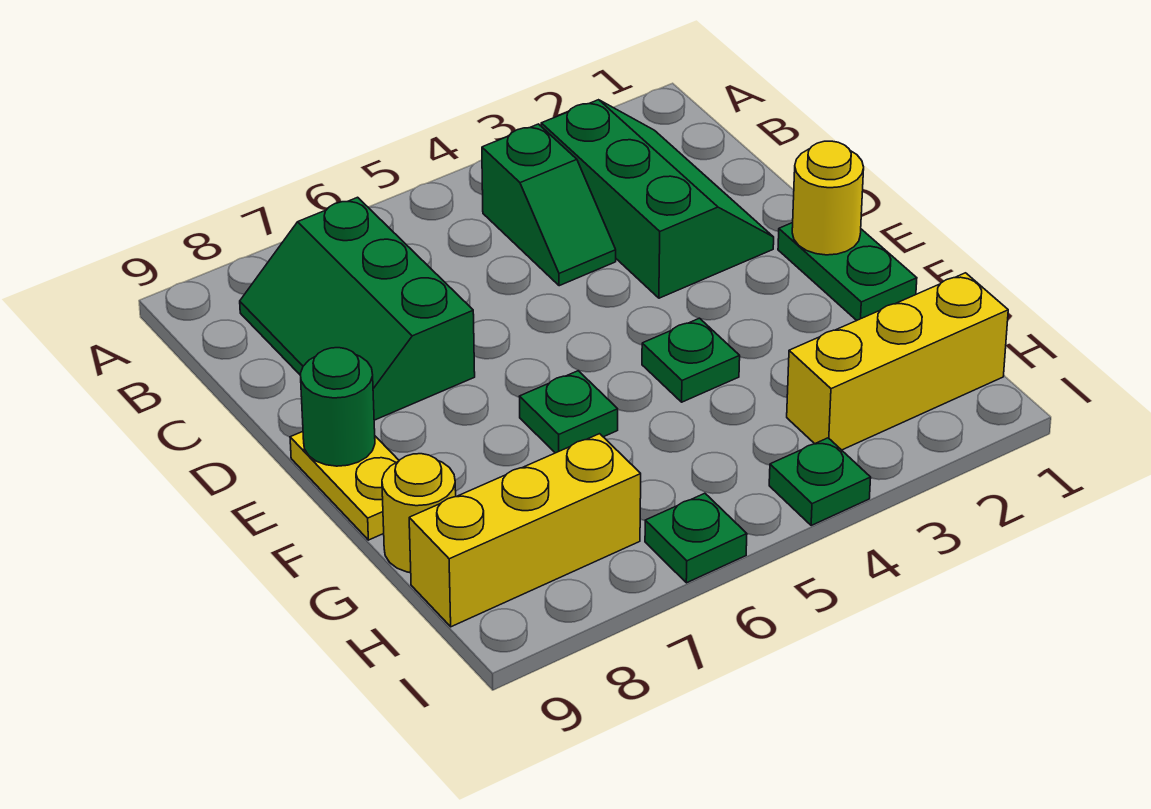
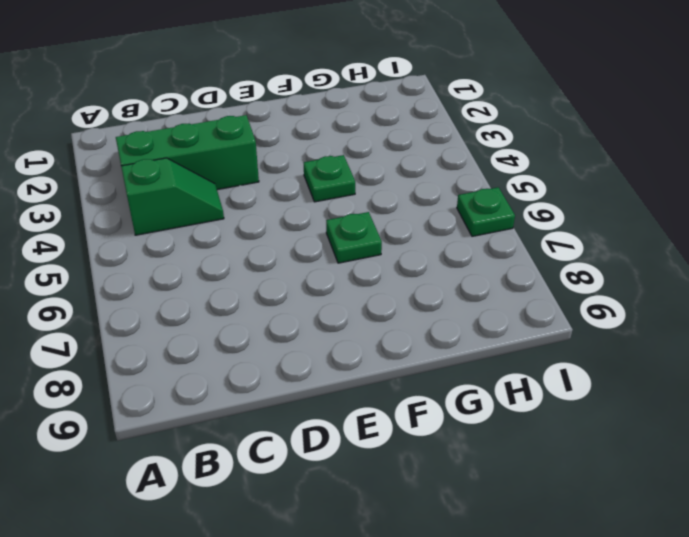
none -> green slope B7:D8 level 1 top 7
none -> green plate E1:F1 level 1
none -> yellow plate E9:F9 level 1

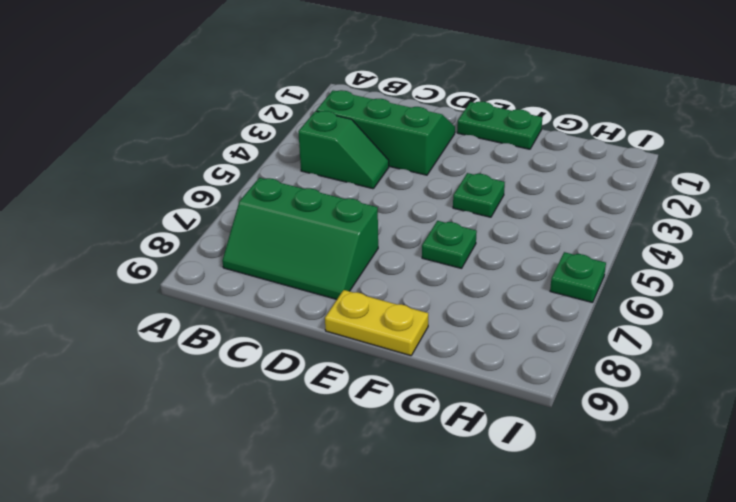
none -> yellow round brick G9 level 1
none -> yellow brick H1:H3 level 1
none -> yellow brick H7:H9 level 1

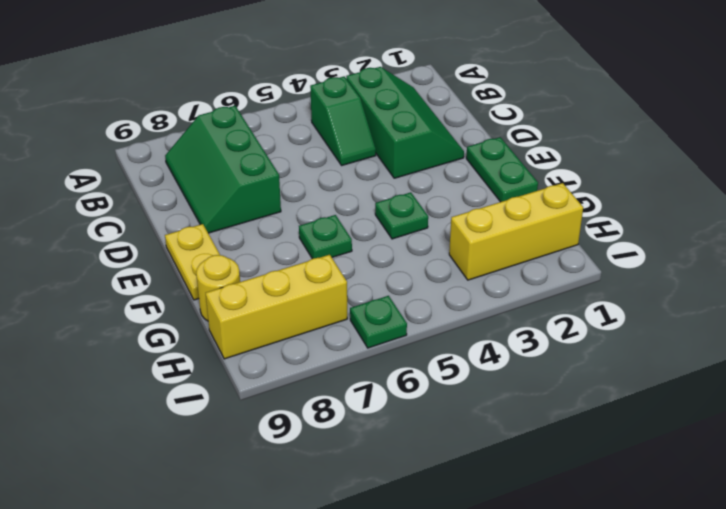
none -> green plate I4 level 1
none -> yellow round brick E1 level 2
none -> green round brick E9 level 2

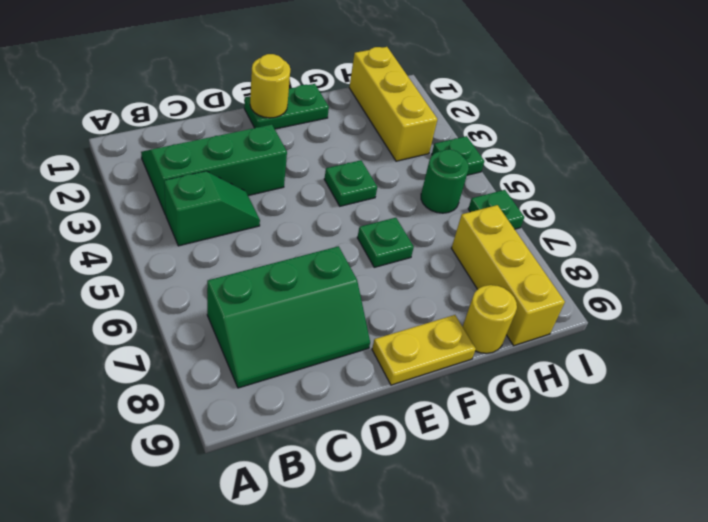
green round brick H5 level 1 -> green round brick E9 level 2

